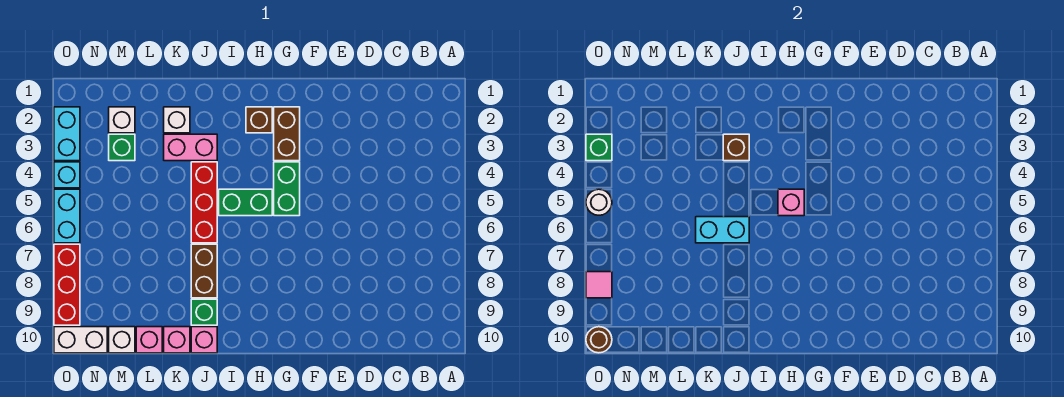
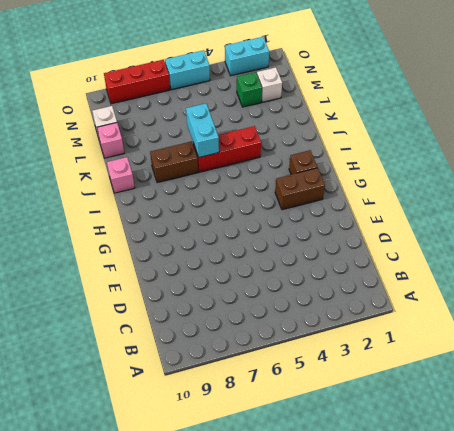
none -> green brick G4:G5 level 1
none -> green brick H5:I5 level 1
none -> pink brick J3:K3 level 1

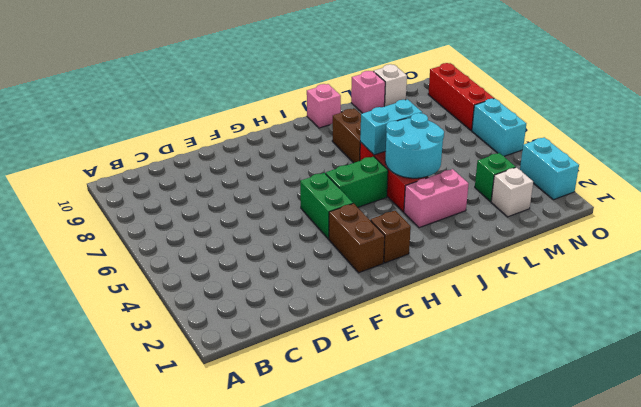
cyan round brick J4:K5 level 2 -> none
none -> green brick J9 level 1
none -> white brick K2 level 1
none -> pink brick K10 level 1

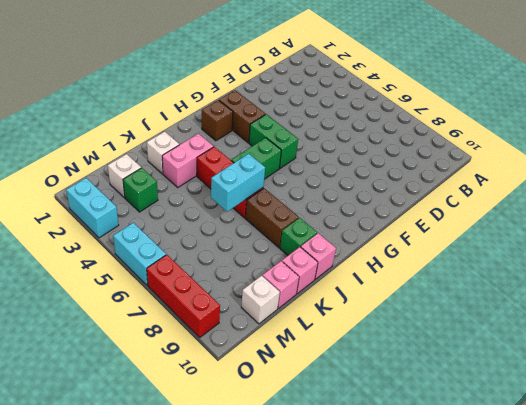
none -> white brick N10:O10 level 1
none -> cyan brick O4 level 1
none -> pink brick H5 level 2

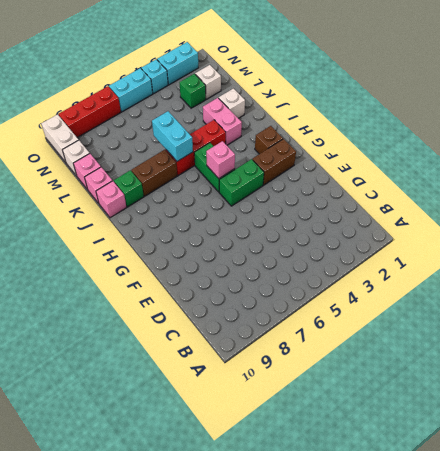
none -> brown brick J3 level 2
none -> green brick O3 level 2
none -> white round brick O5 level 2

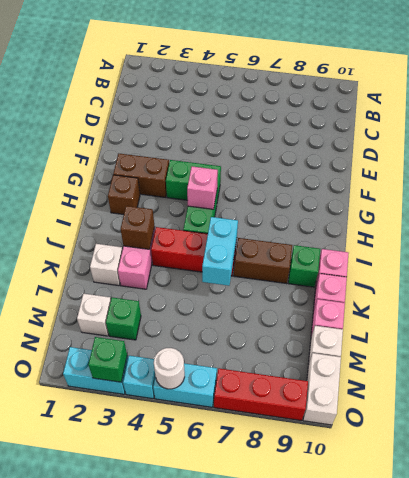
none -> pink tile O8 level 2
none -> brown round brick O10 level 2

